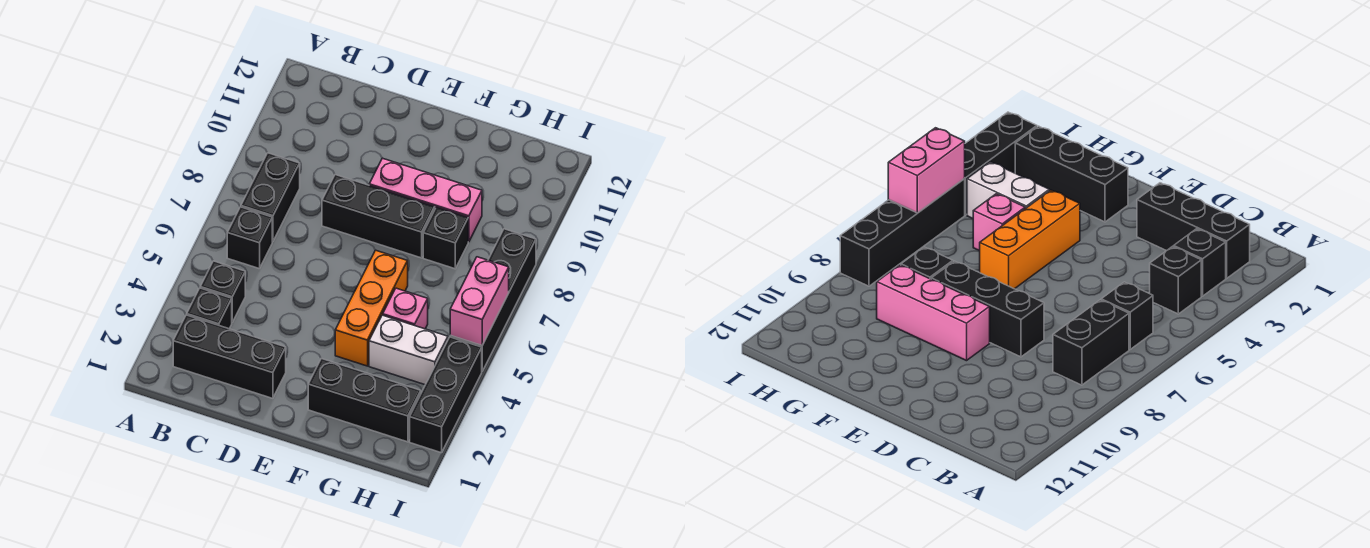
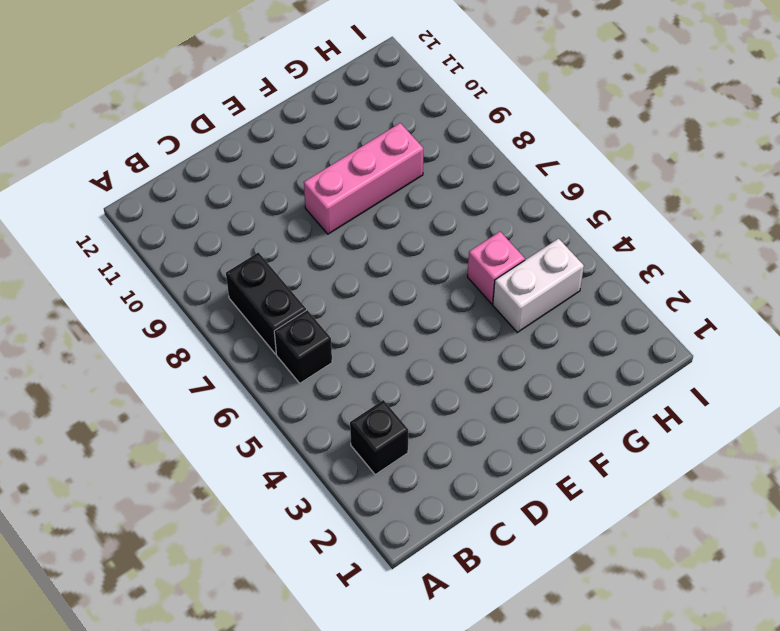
none -> black brick B2:D2 level 1
none -> black brick B4 level 1
none -> black brick D8:F8 level 1

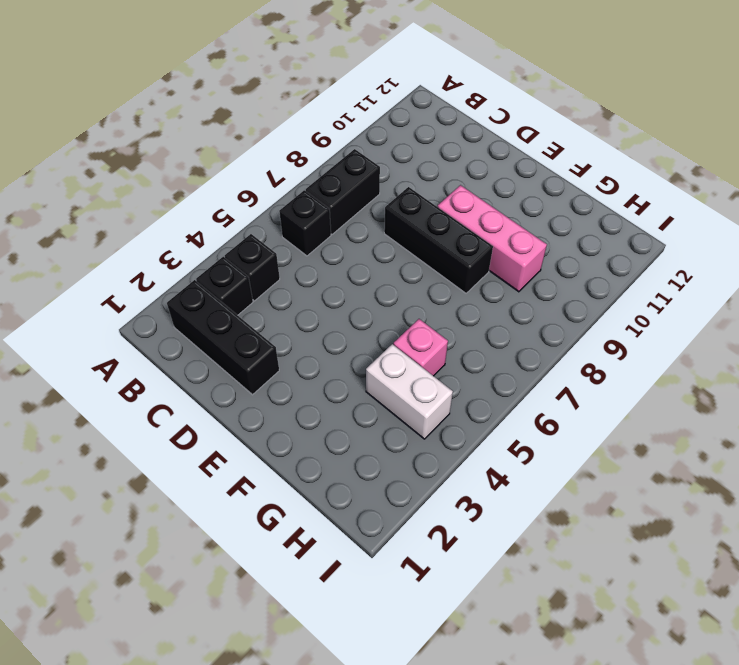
none -> black brick F2:H2 level 1
none -> orange brick F4:F6 level 1
none -> black brick G8 level 1

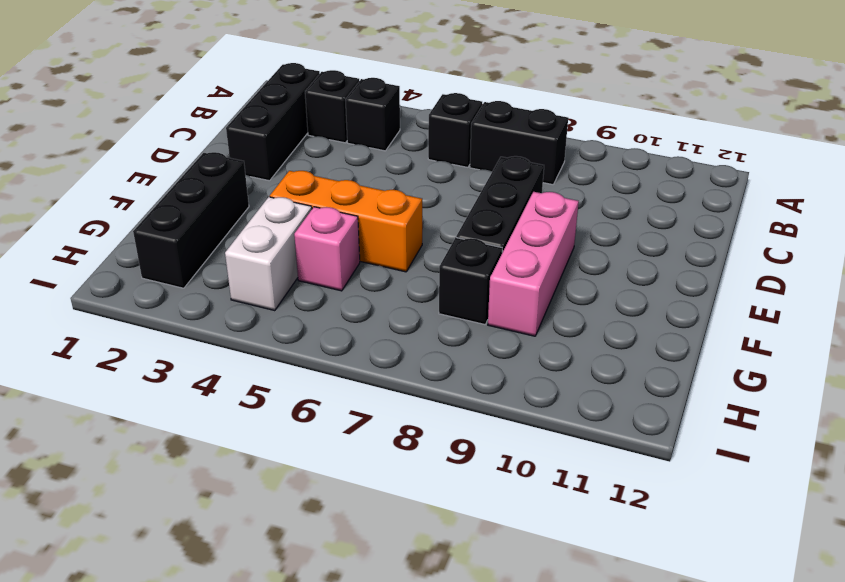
none -> black brick I2:I4 level 1
none -> black brick I5:I8 level 1
none -> pink brick I5:I6 level 2

